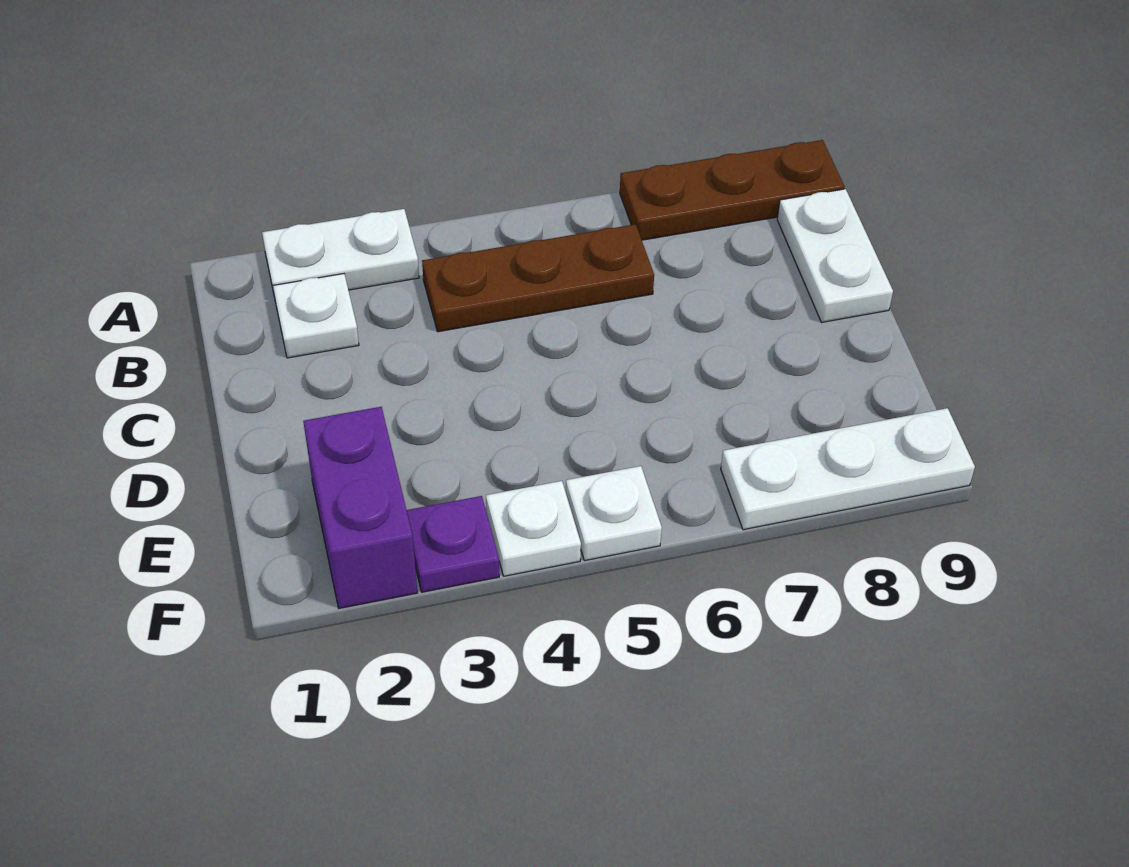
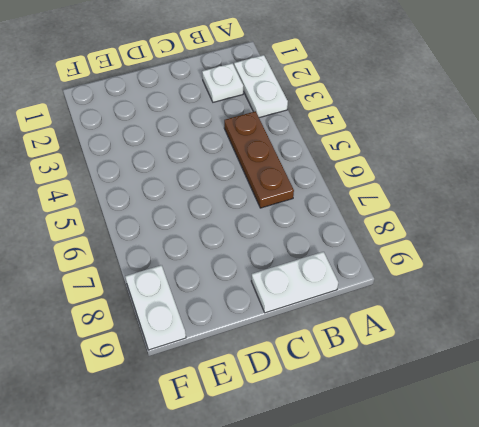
white plate F8:F9 level 1 -> white plate F7:F9 level 1
none -> brown plate A7:A9 level 1
none -> purple brick E2:F2 level 1

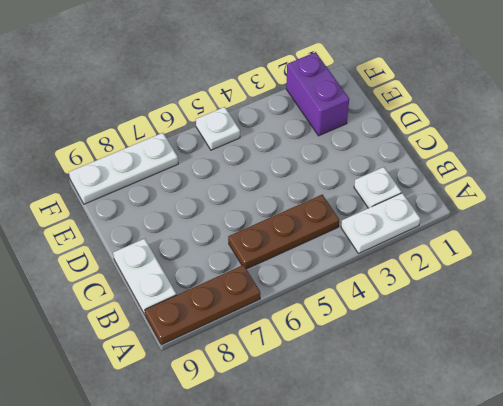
none -> purple plate F3 level 1
none -> white plate F4 level 1

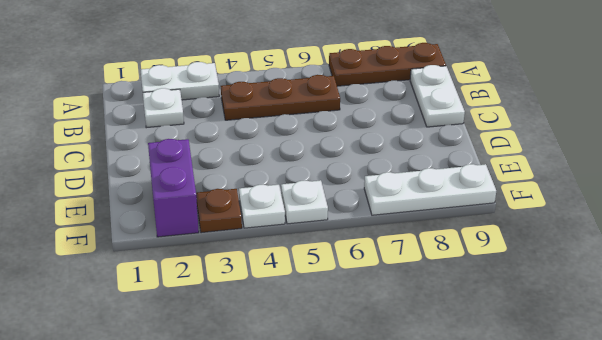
brown plate F3 level 1 -> purple plate F3 level 1

